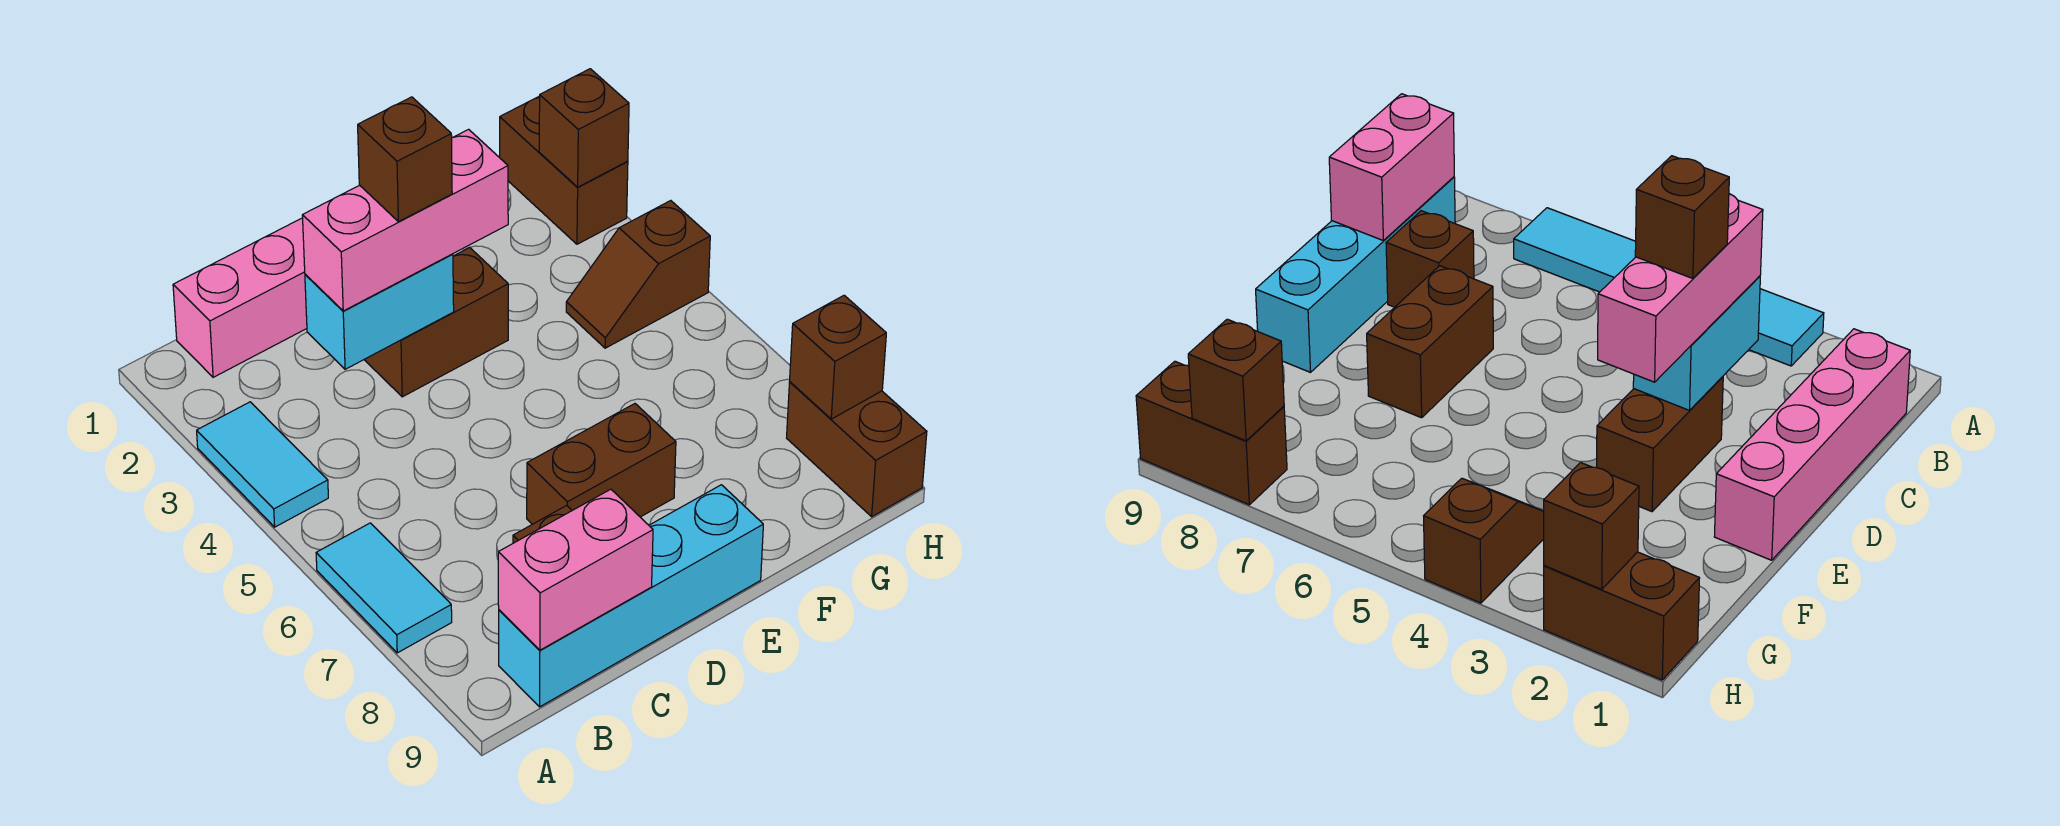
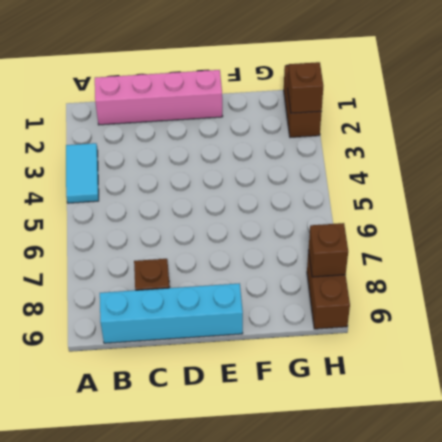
none -> cyan tile A6:A7 level 1
none -> brown brick D3:E3 level 1
none -> brown brick D7:E7 level 1

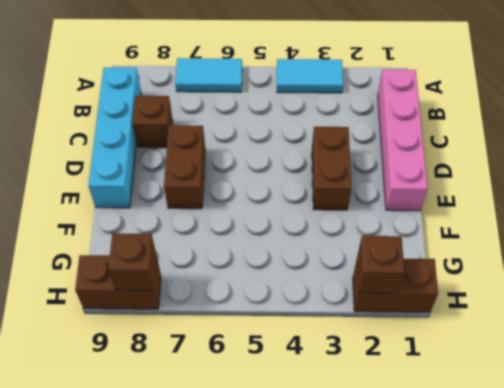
none -> brown slope G4:H4 level 1 top H
none -> pink brick B9:C9 level 2
none -> cyan brick C3:D3 level 2

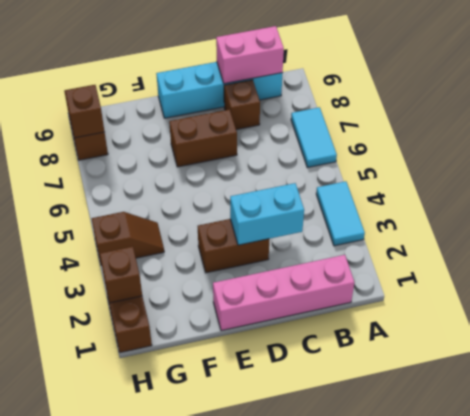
none -> pink brick C3:E3 level 3
none -> brown brick D3 level 4

